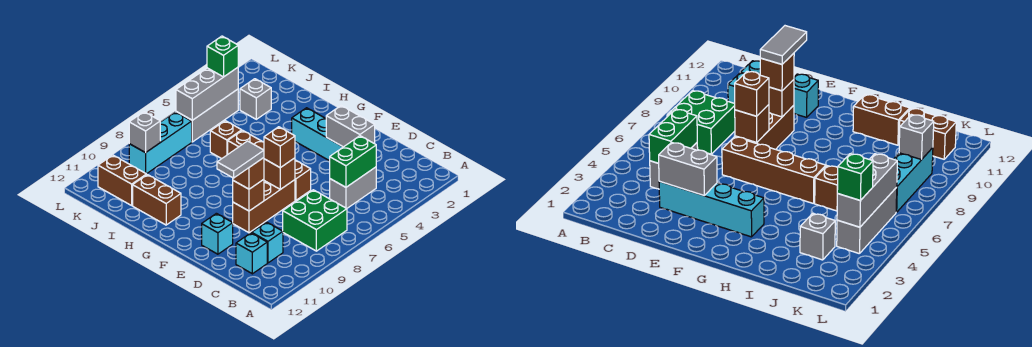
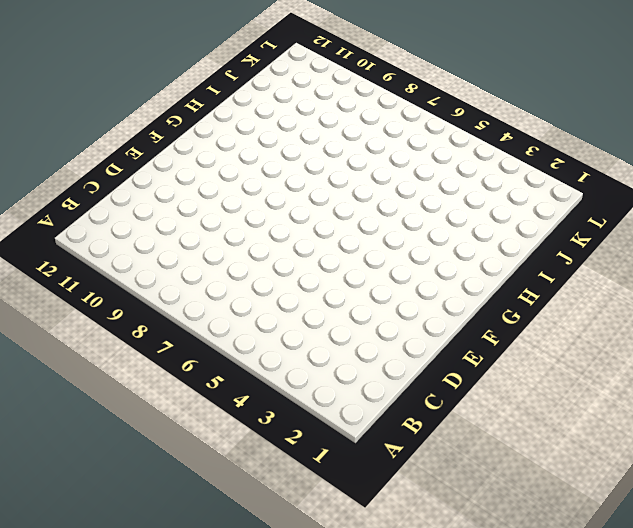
none -> green brick B7:C8 level 1
none -> grey brick C4:C5 level 1
none -> cyan brick C10 level 1

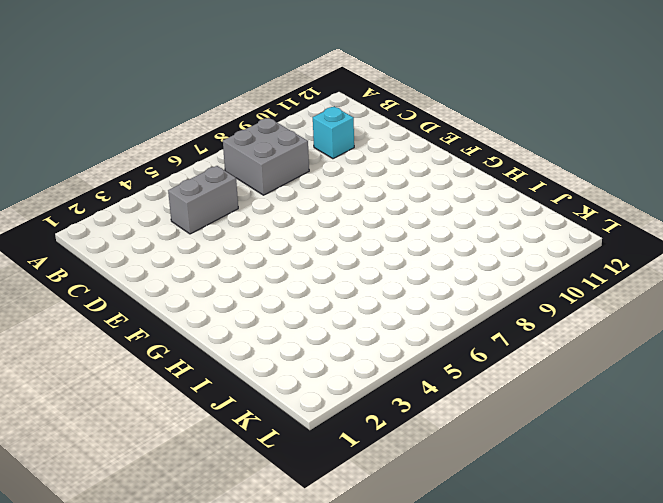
grey brick B7:C8 level 1 -> green brick B7:C8 level 1
none -> cyan brick C11 level 1
none -> cyan brick D3:G3 level 1
none -> brown brick E6:H6 level 1

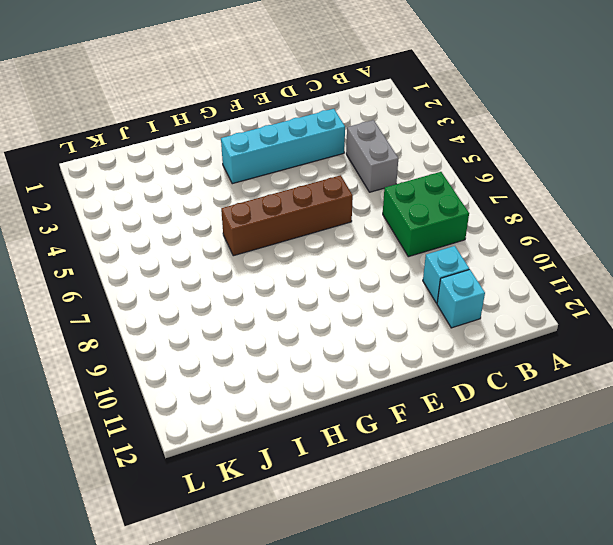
none -> brown brick E7:E9 level 1
none -> cyan brick E11 level 1
none -> brown brick H11:I11 level 1

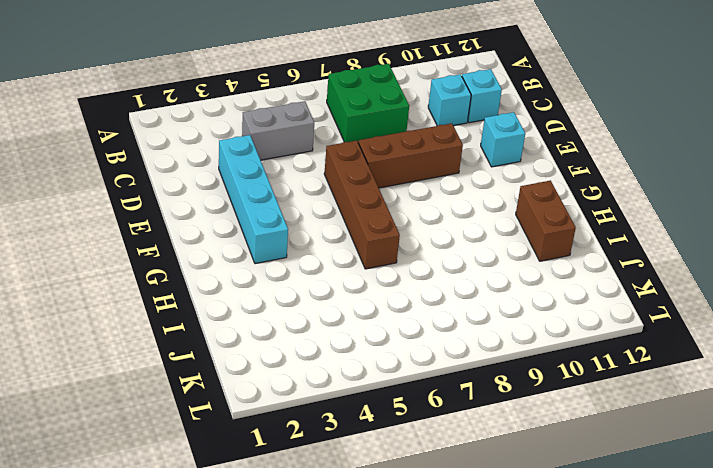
none -> brown brick I6 level 1
none -> grey brick J3 level 1
none -> brown brick J11:K11 level 1

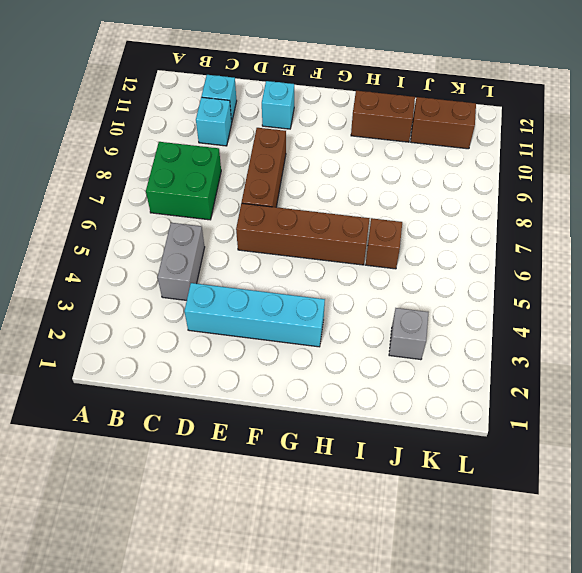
none -> grey brick K4:K6 level 1
none -> cyan brick K7:K9 level 1
none -> green brick C4:C5 level 2

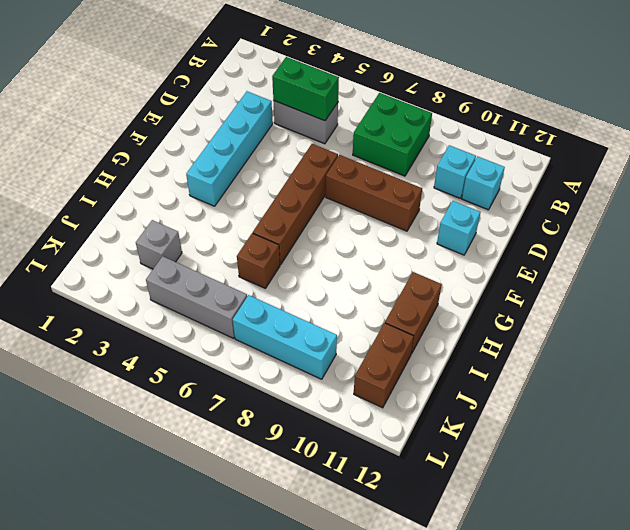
none -> grey brick D3:E3 level 2
none -> brown brick E7 level 2
none -> brown brick E9 level 2

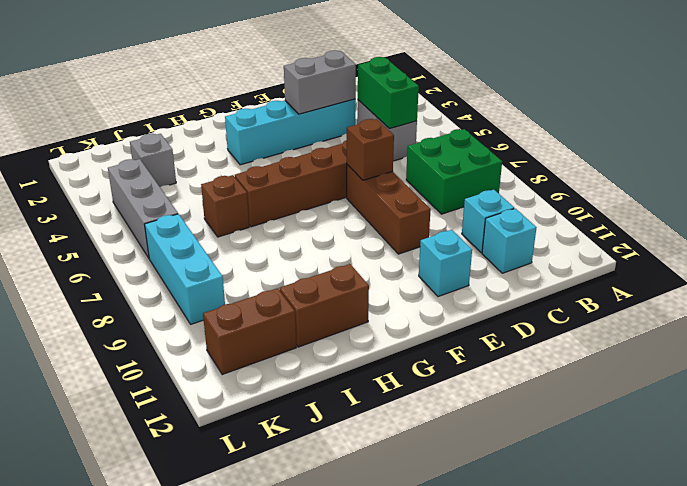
none -> brown brick E9 level 2
none -> grey brick K4:K6 level 2
none -> grey brick K9 level 2

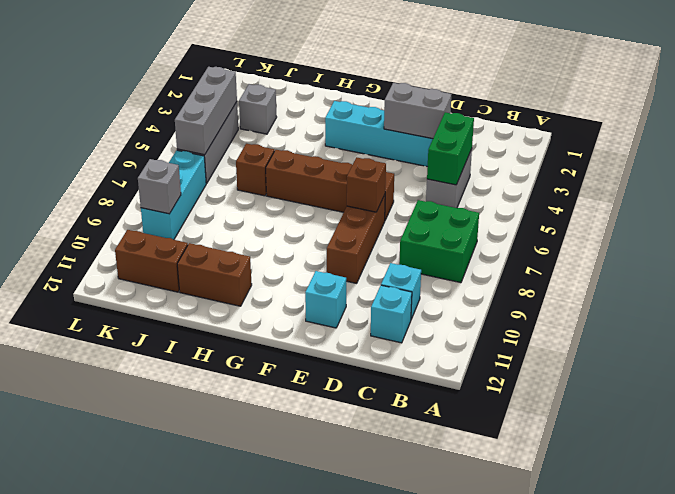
none -> brown brick E9 level 2
none -> brown brick E7 level 3
none -> brown brick E9 level 3

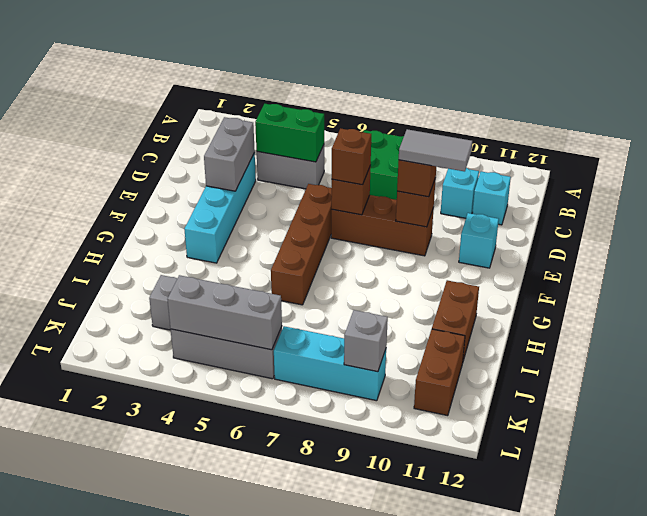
none -> brown brick I6 level 1
none -> green brick K4 level 3

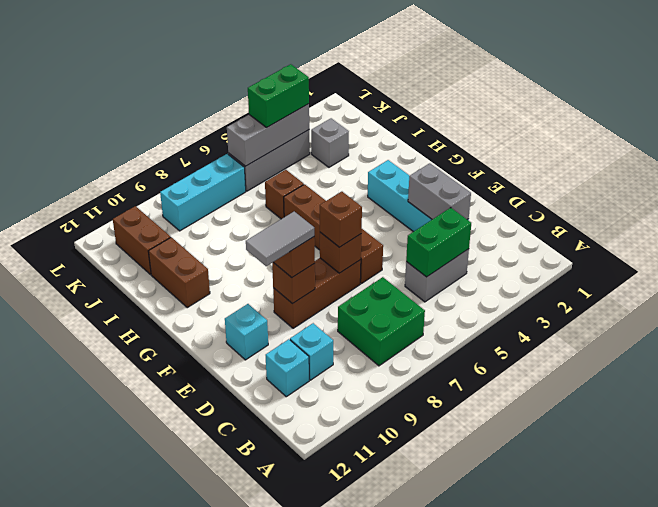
green brick K4:K5 level 3 -> green brick K4 level 3
none -> grey brick K9 level 2

